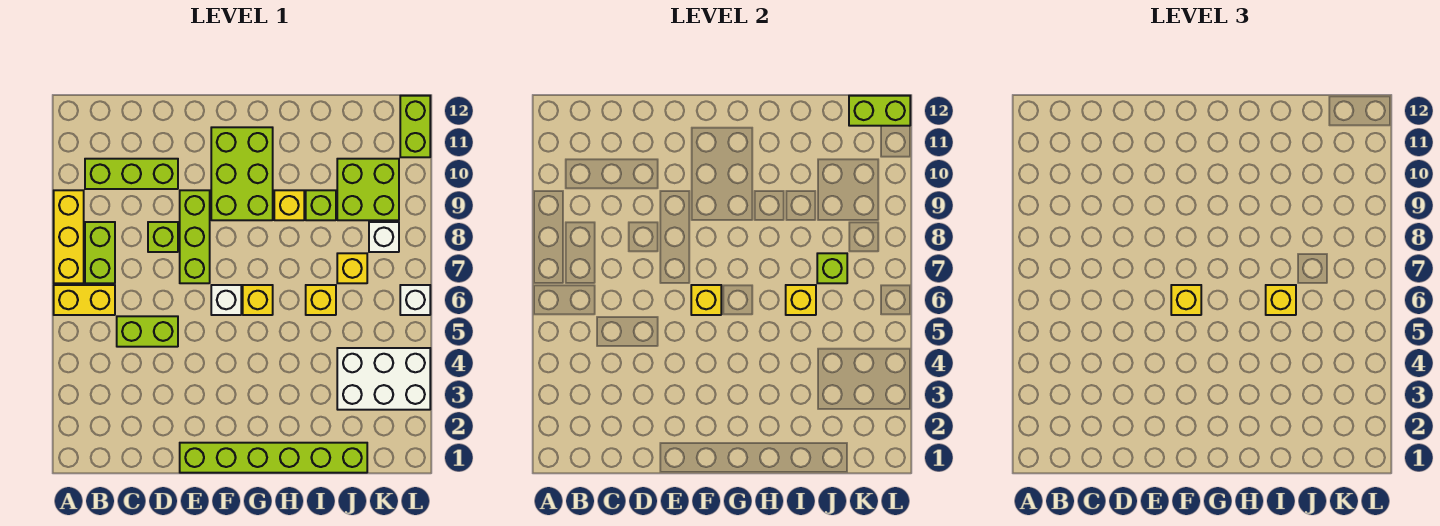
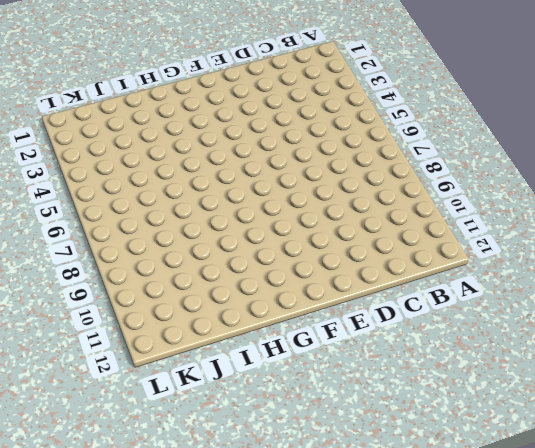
none -> yellow brick A6:B6 level 1
none -> yellow brick A7:A9 level 1
none -> lime brick B7:B8 level 1

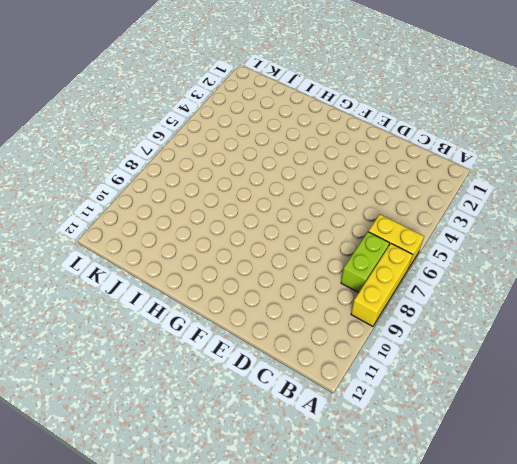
none -> lime brick B10:D10 level 1
none -> lime brick C5:D5 level 1
none -> lime brick D8 level 1

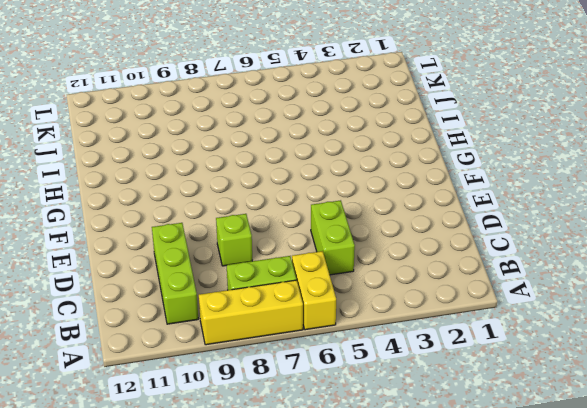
none -> lime brick E1:J1 level 1
none -> lime brick E7:E9 level 1
none -> white brick F6 level 1

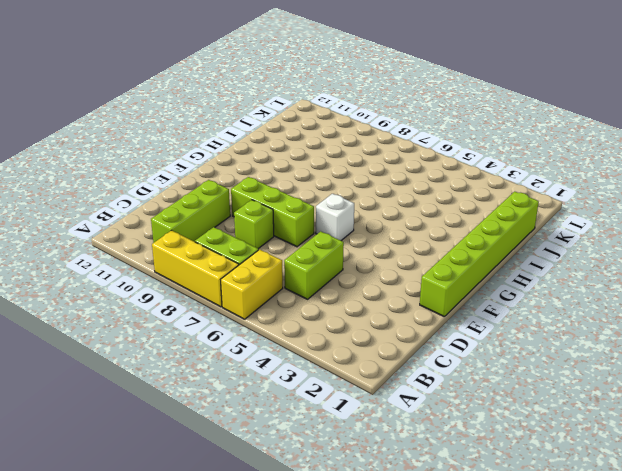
none -> lime brick F9:G11 level 1
none -> yellow brick G6 level 1
none -> yellow brick H9 level 1

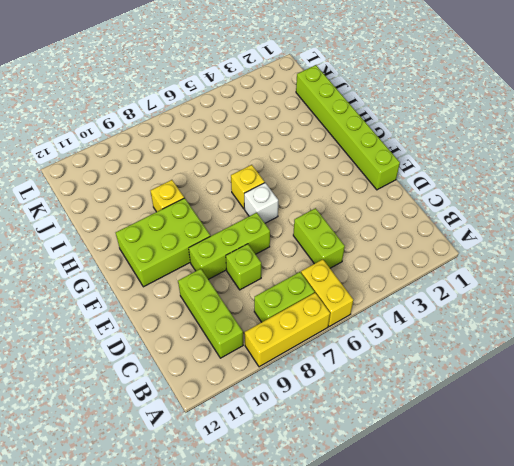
none -> yellow brick I6 level 1
none -> lime brick I9 level 1
none -> white brick J3:L4 level 1

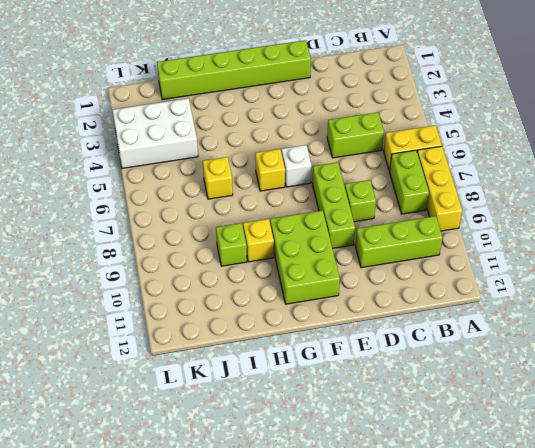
none -> yellow brick J7 level 1
none -> lime brick J9:K10 level 1
none -> white brick K8 level 1

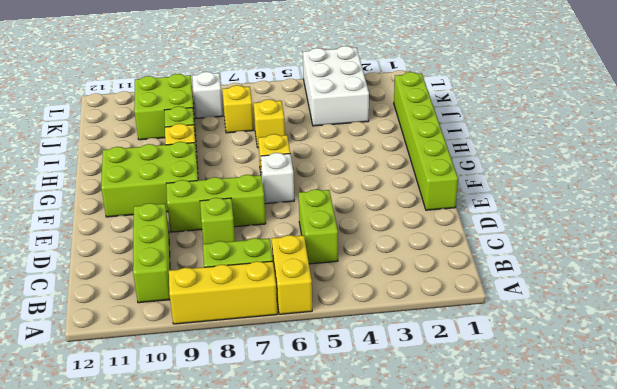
none -> white brick L6 level 1
none -> lime brick L11:L12 level 1
none -> yellow brick F6 level 2

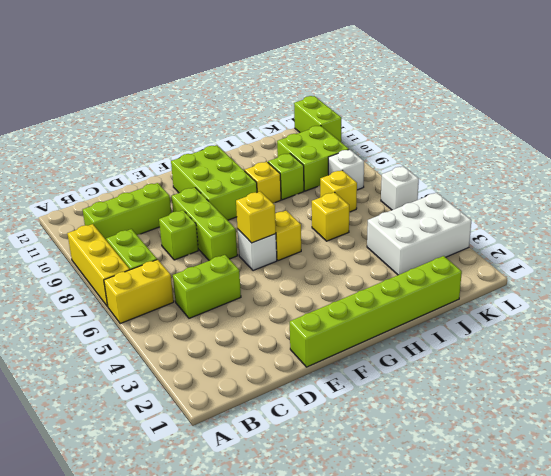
none -> yellow brick I6 level 2
none -> lime brick J7 level 2
none -> lime brick K12:L12 level 2

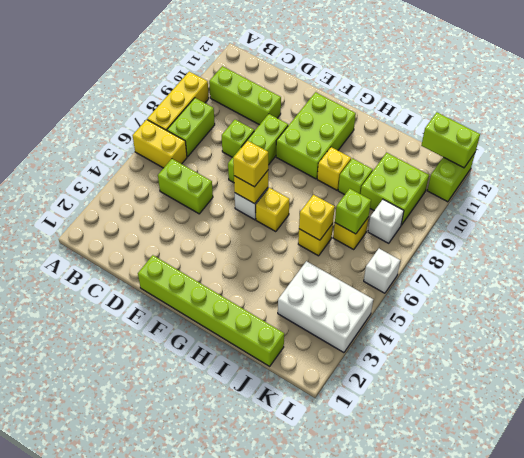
none -> yellow brick I6 level 3

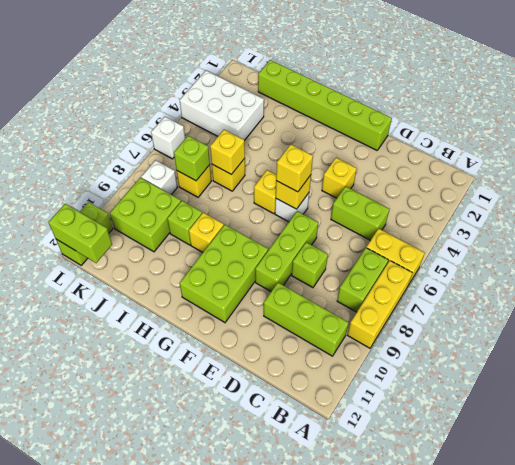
yellow brick E4 level 1 -> yellow brick I6 level 3

